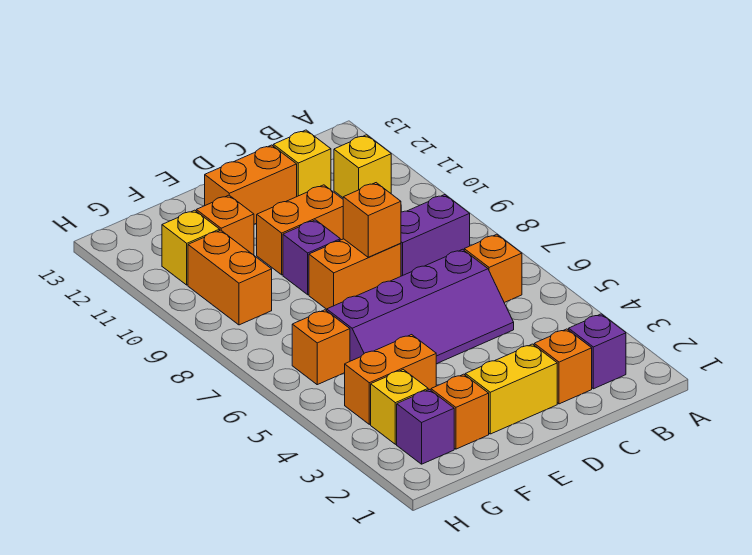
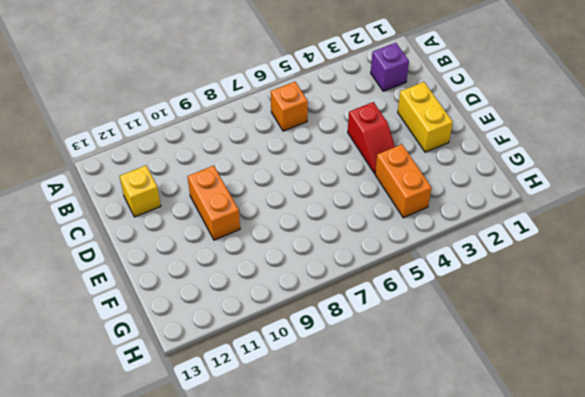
red slope D4:E4 level 1 top D -> none
none -> purple brick B8:C8 level 1
none -> yellow brick B11 level 1
none -> orange brick C2 level 1

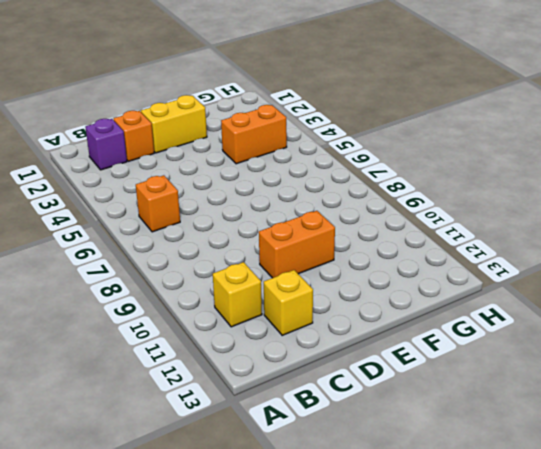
none -> purple brick B8:C8 level 1
none -> purple slope C5:F6 level 1 top 6
none -> orange brick D8:E8 level 1

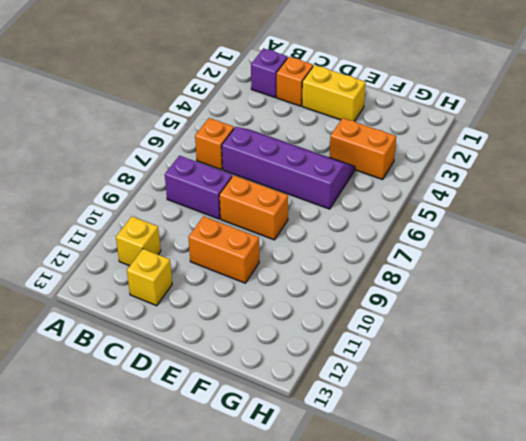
none -> orange brick D12:E12 level 1
none -> purple brick E9 level 1
none -> orange brick F2 level 1

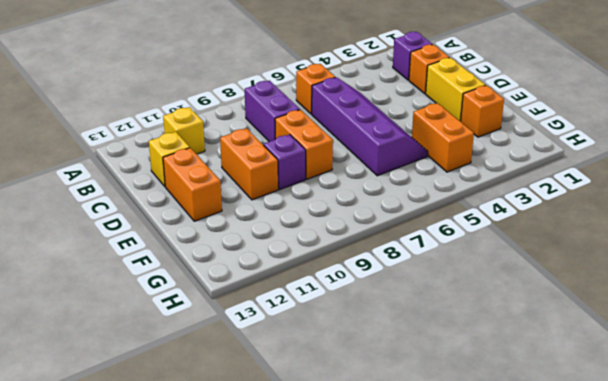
none -> orange brick F11 level 1
none -> purple brick G2 level 1
none -> yellow brick G3 level 1

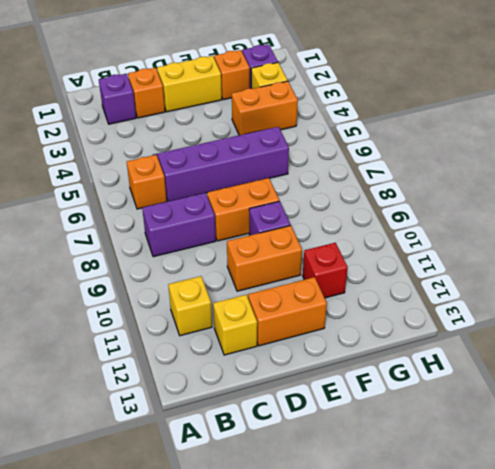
red brick F11 level 1 -> orange brick F11 level 1
none -> orange brick G6 level 1
none -> orange brick G9:G10 level 1
none -> yellow brick G11 level 1

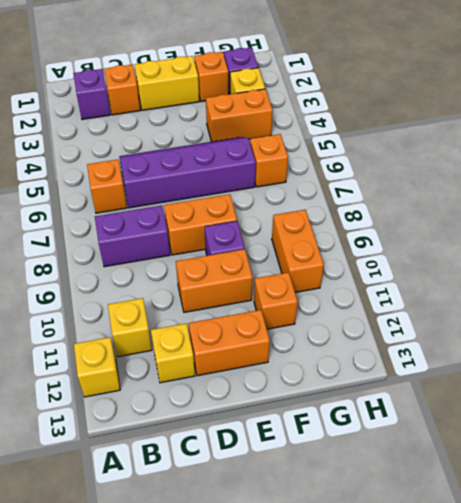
yellow brick A12 level 1 -> yellow brick G11 level 1
none -> orange brick D8 level 2

